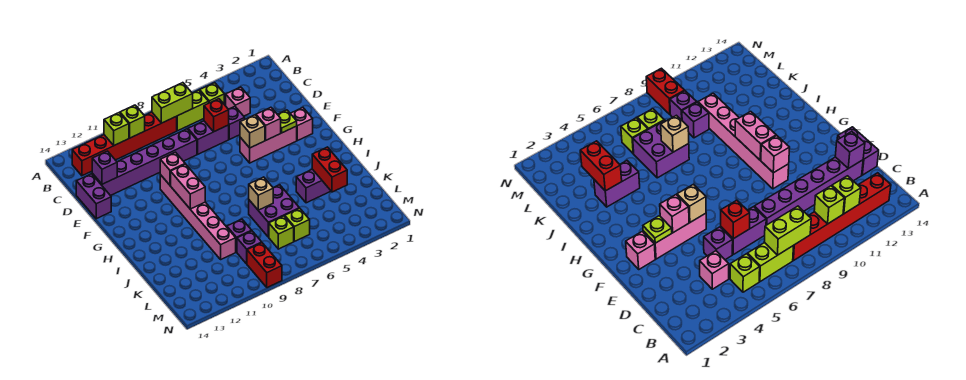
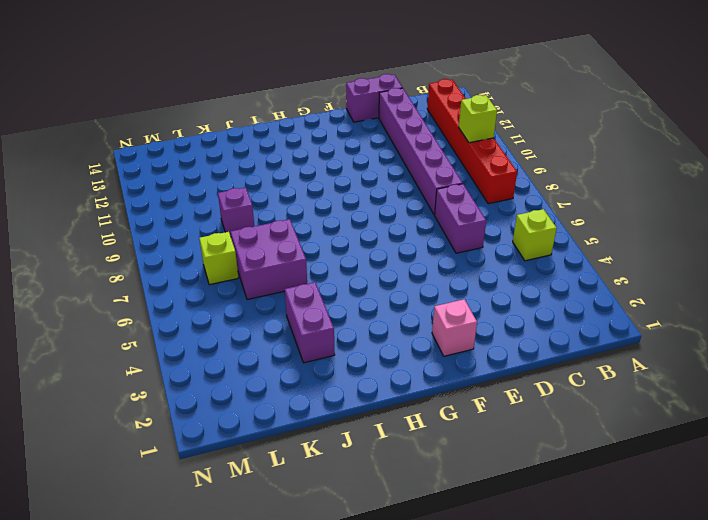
none -> lime brick B6:B7 level 1
none -> pink brick C4 level 1
none -> purple brick D5 level 1
none -> pink brick F3:F5 level 1

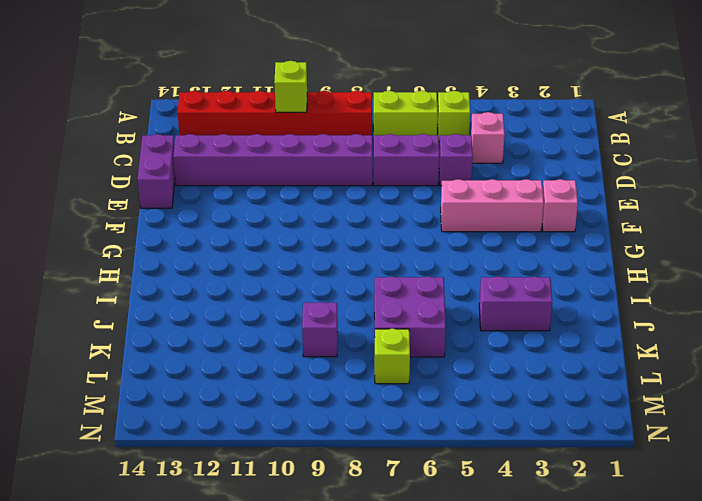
none -> pink brick F10:K10 level 1
none -> lime brick L6 level 1
none -> purple brick L9 level 1
none -> red brick M9:N9 level 1

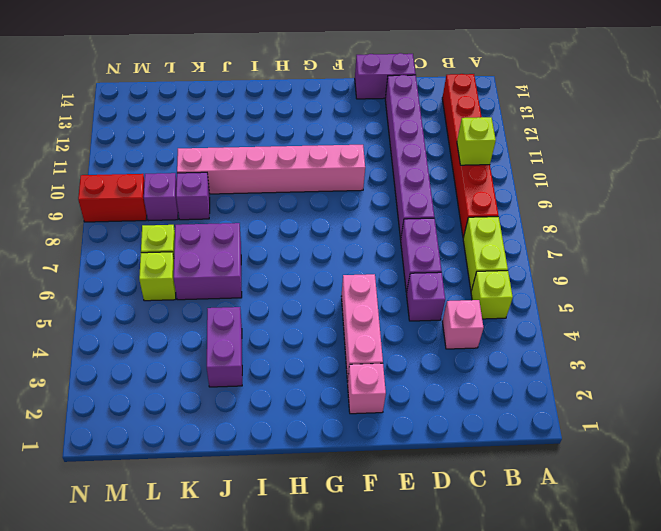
none -> lime brick B7:B8 level 2
none -> lime brick B11 level 2
none -> red brick D6 level 2
none -> purple brick D13 level 2

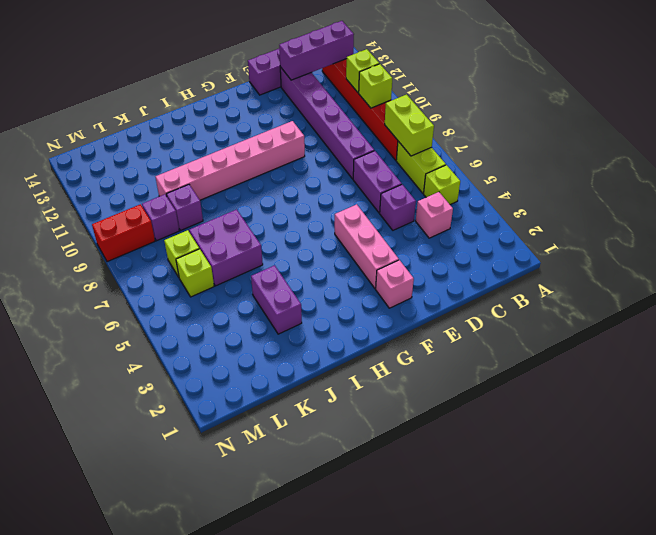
purple brick B13:D13 level 2 -> purple brick D13 level 2
none -> red brick D6 level 2
none -> lime plate F3 level 2
none -> pink brick F4 level 2
none -> tan brick F5 level 2

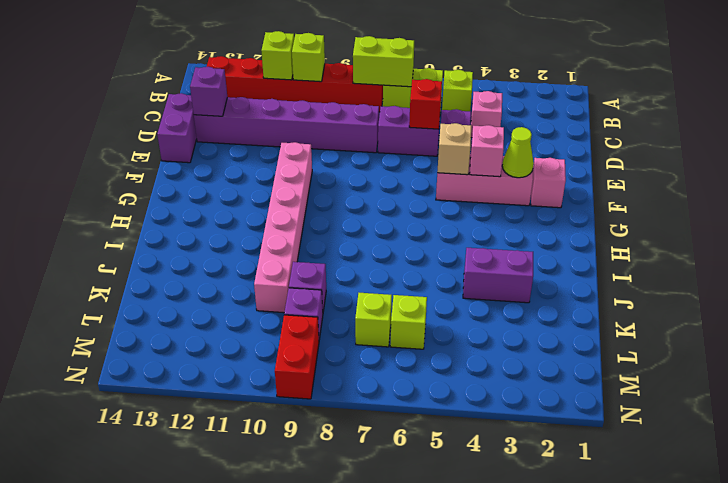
lime cone F3 level 2 -> lime plate F3 level 2
none -> purple brick J6:K7 level 1
none -> pink brick F10 level 2
none -> pink brick G10:H10 level 2
none -> red brick J3:K3 level 2

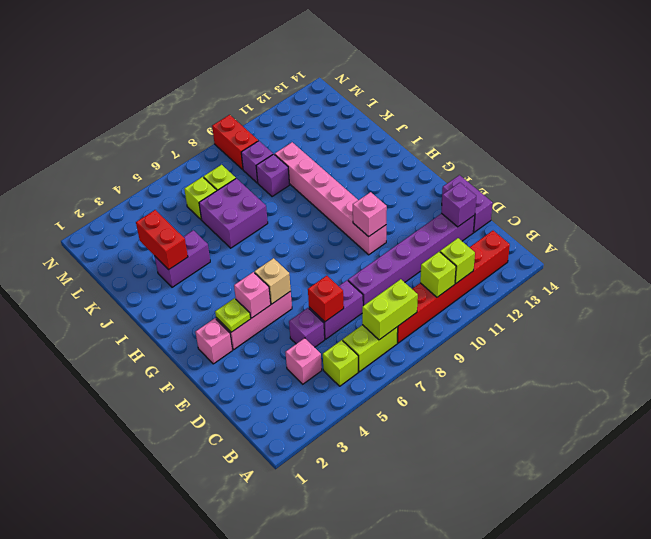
none -> pink brick G10:H10 level 2
none -> tan brick J7 level 2

